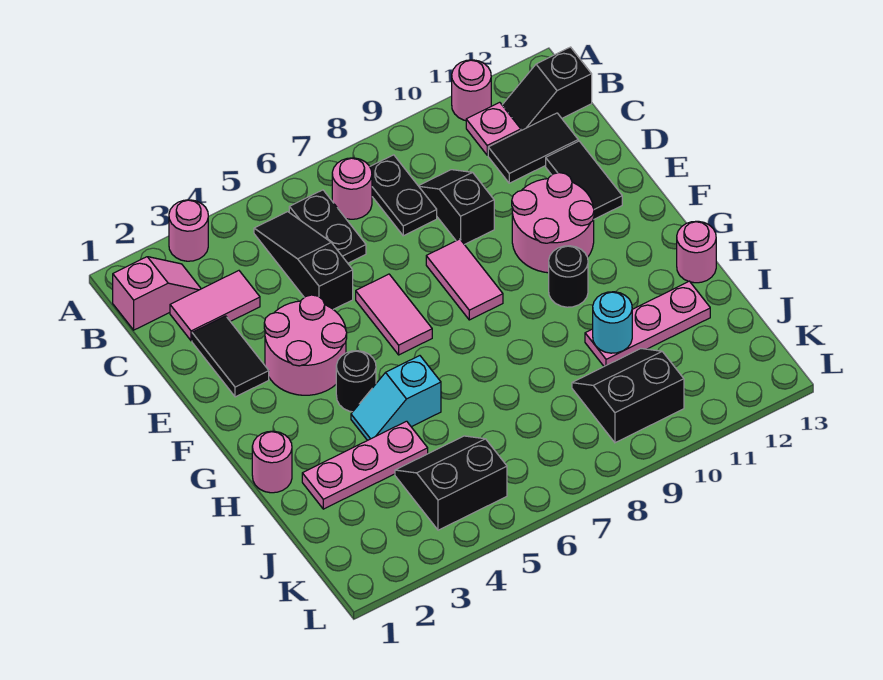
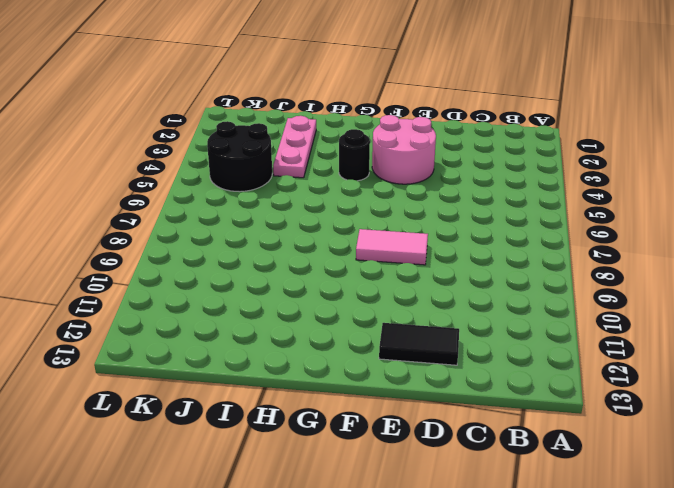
black round brick J4:K5 level 1 -> black slope J4:K5 level 1 top K
none -> pink round brick A3 level 1
none -> pink round brick A11 level 1
none -> pink slope B1:B2 level 1 top 1

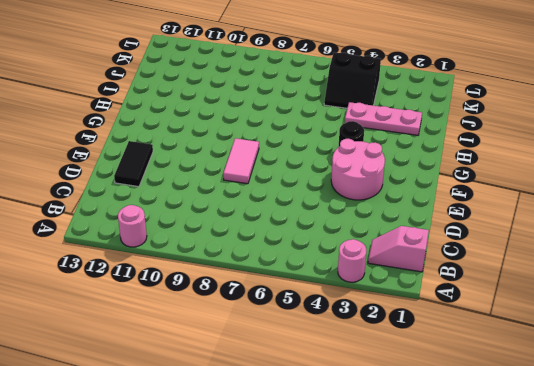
none -> black slope B5:D5 level 1 top D
none -> black plate B6:C6 level 1
none -> pink round brick B7 level 1

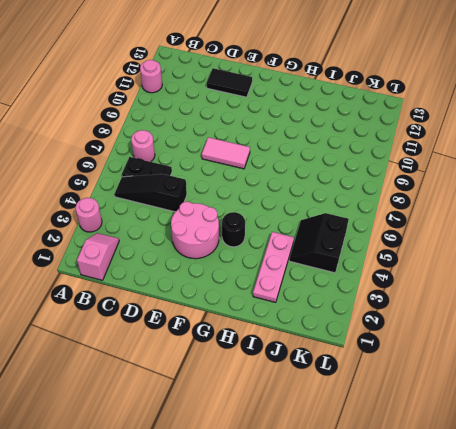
none -> black plate B8:C8 level 1
none -> pink plate B11 level 1
none -> black slope B12:B13 level 1 top 13

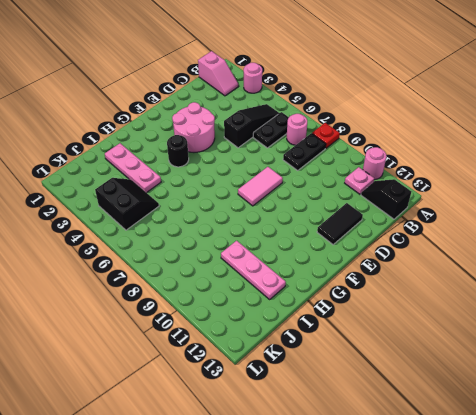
red plate A8 level 1 -> none
none -> pink tile C2:C3 level 1
none -> black slope C9:D9 level 1 top D
none -> black tile C11:C12 level 1

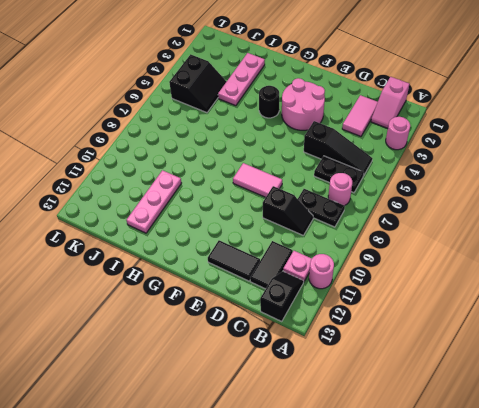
none -> black tile D2:E2 level 1
none -> pink tile E6:F6 level 1
none -> pink round brick E10:F11 level 1

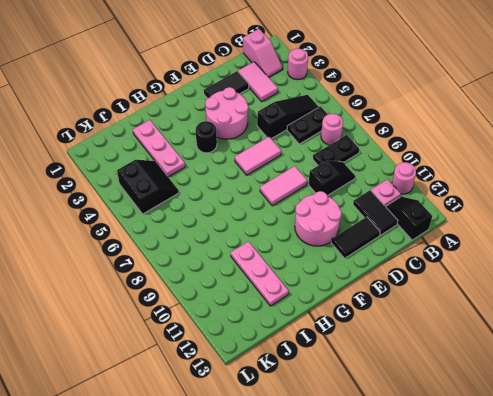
none -> black round brick G10 level 1
none -> pink round brick H1 level 1
none -> cyan slope H4:H5 level 1 top 5

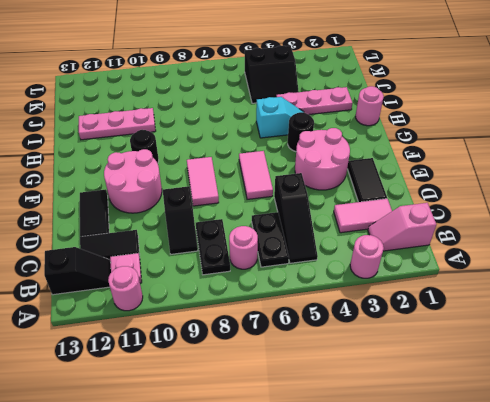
none -> pink round brick H13 level 1
none -> black slope J9:K10 level 1 top K
none -> cyan round brick I10 level 2

